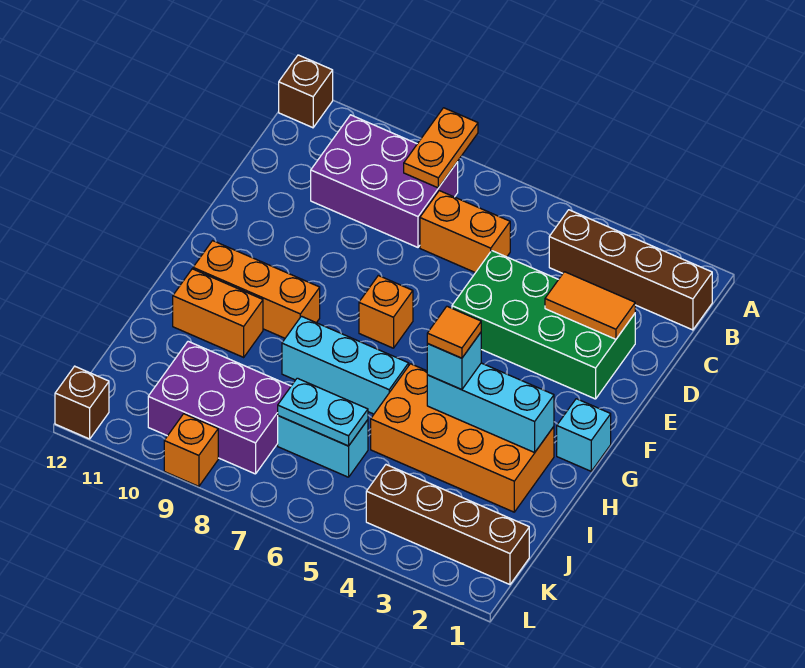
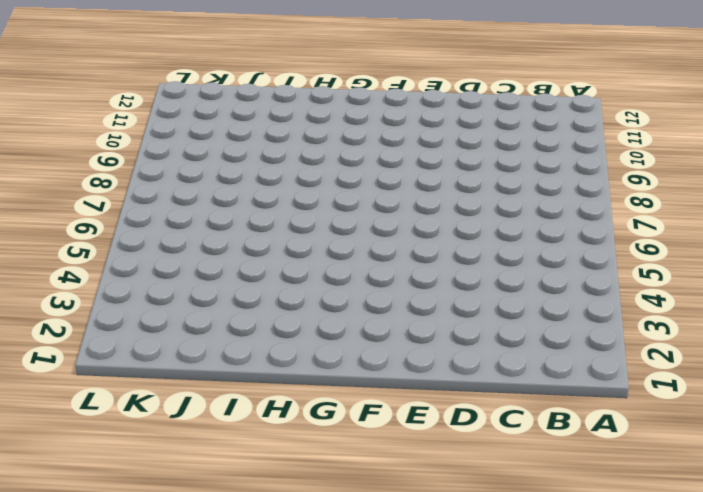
none -> brown brick A12 level 1
none -> brown brick B1:B4 level 1
none -> purple brick B8:C10 level 1

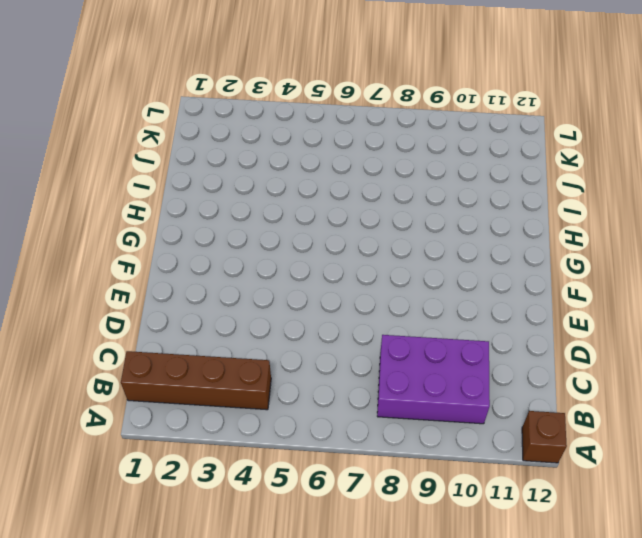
none -> orange brick C6:C7 level 1
none -> green brick D2:E5 level 1
none -> orange brick F7 level 1

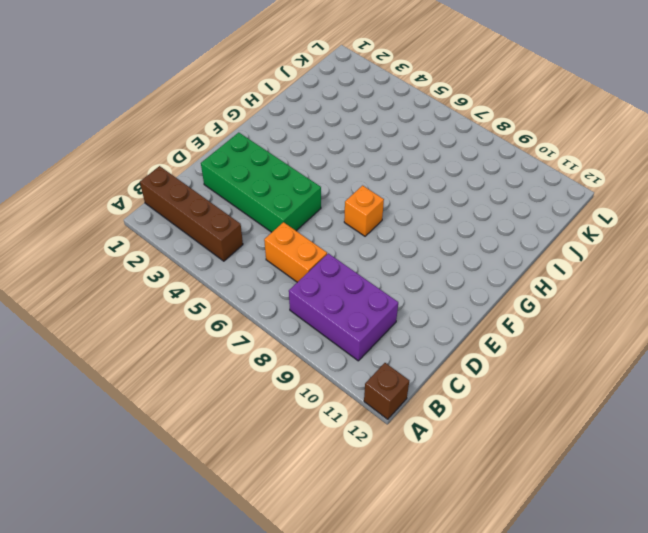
none -> cyan brick G1 level 1
none -> orange brick G9:G11 level 1
none -> orange brick H2:I5 level 1

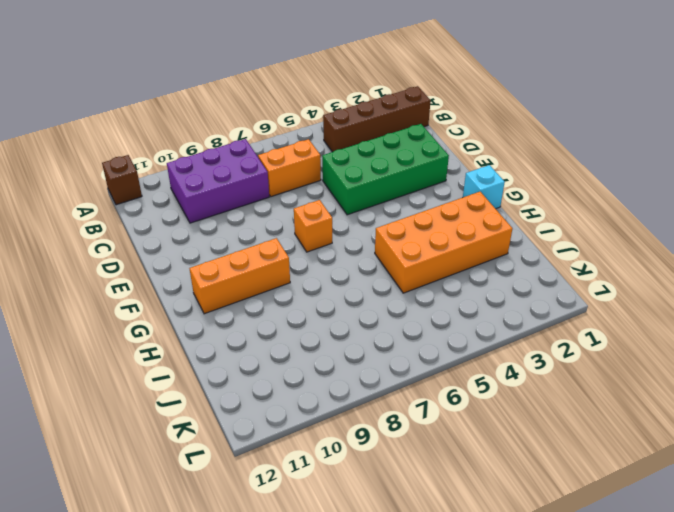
none -> cyan brick H6:H8 level 1
none -> orange brick H10:H11 level 1
none -> cyan brick J6:J7 level 1

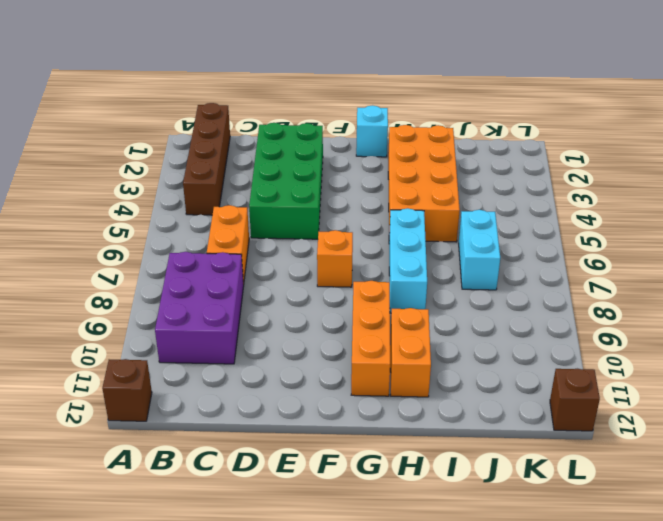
none -> purple brick J8:K10 level 1
none -> brown brick K1:K4 level 1
none -> orange brick L9 level 1

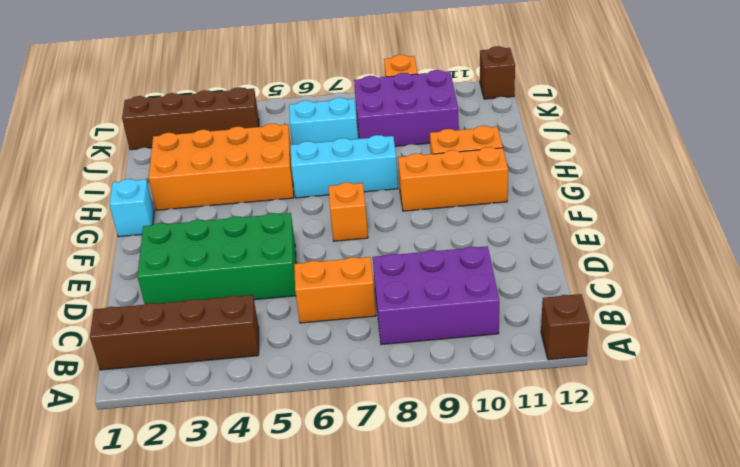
none -> orange plate A8:B8 level 2
none -> orange tile D2:D3 level 2
none -> cyan brick H2:H4 level 2

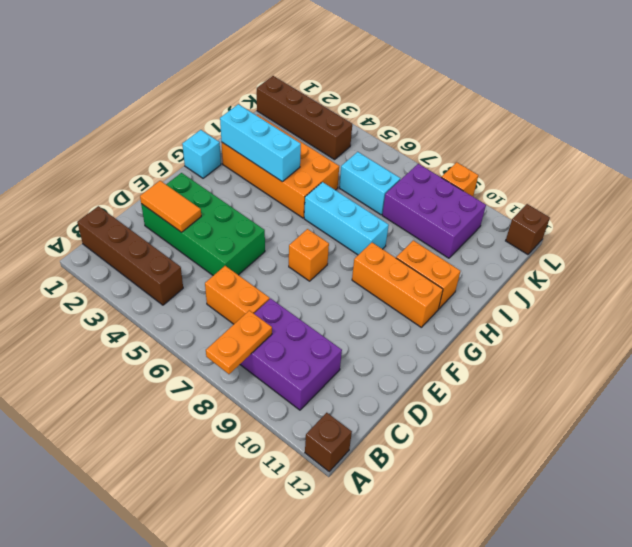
none -> cyan plate J6:J7 level 2
none -> cyan brick H4 level 3
none -> orange tile H4 level 4

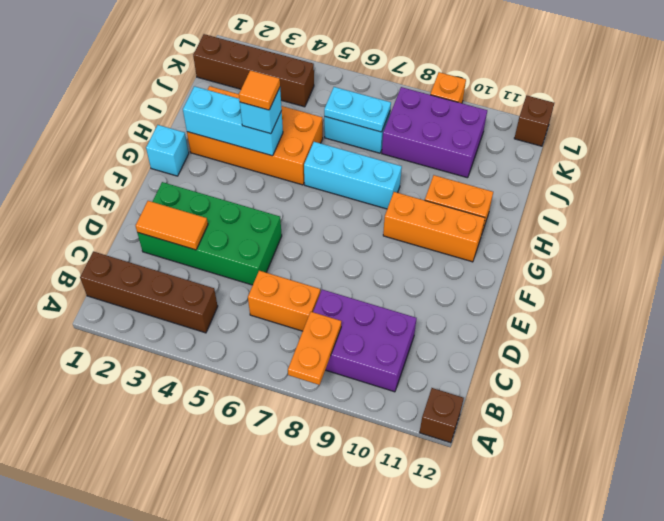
none -> orange brick F7 level 1

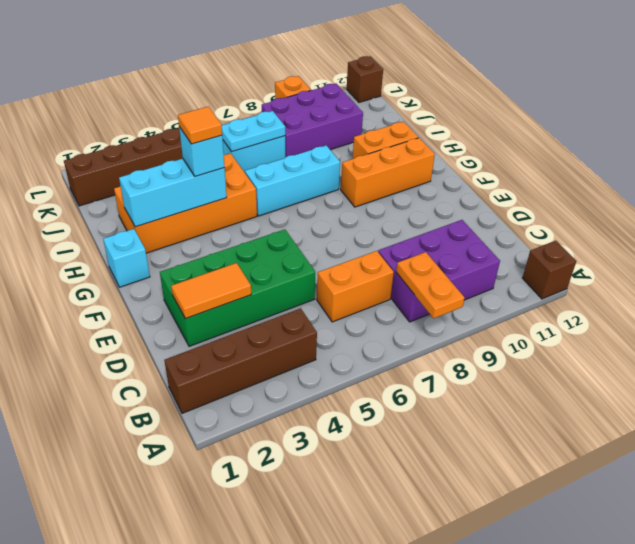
none -> orange brick F7 level 1

